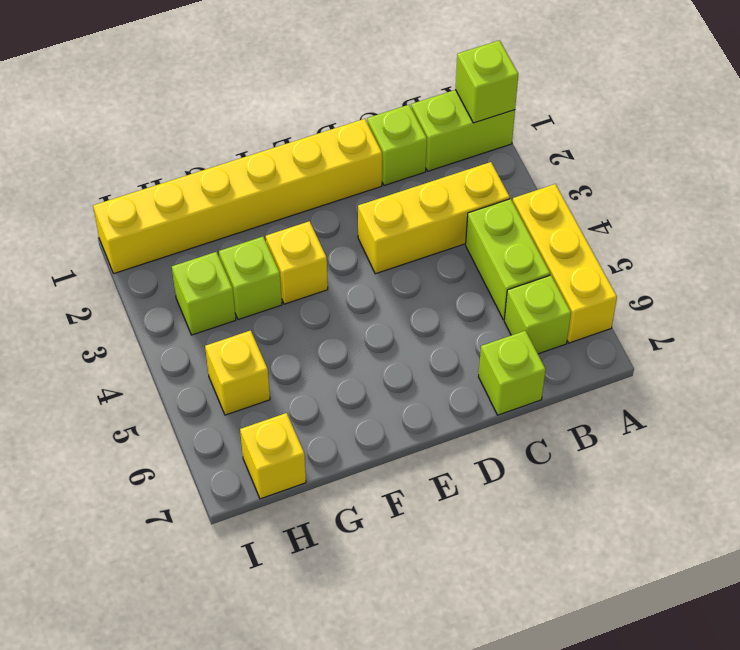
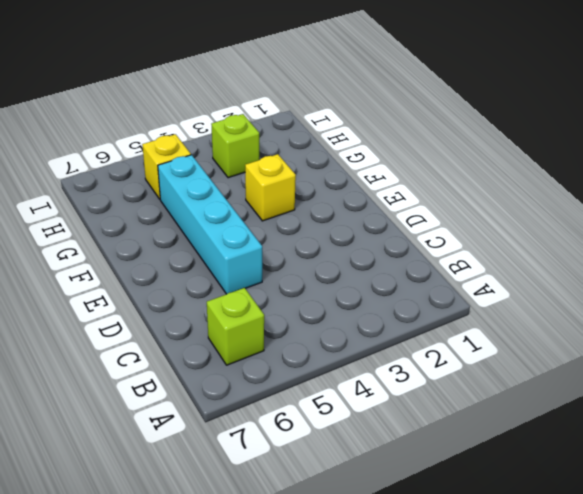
cyan brick D5:G5 level 1 -> none
none -> lime brick A1:B1 level 1
none -> yellow brick A4:A6 level 1
none -> yellow brick B3:D3 level 1

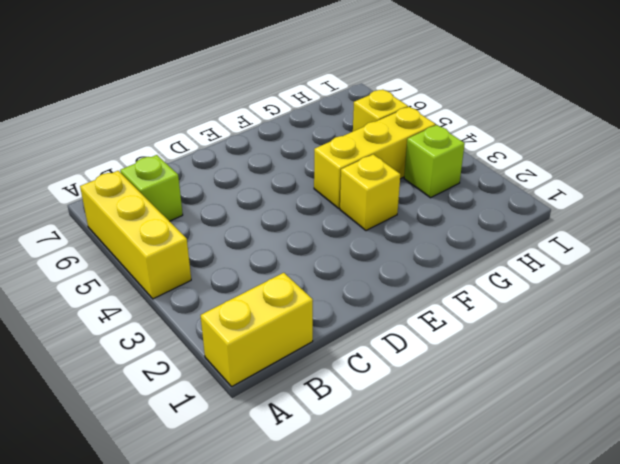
yellow brick A1:B1 level 1 -> lime brick A1:B1 level 1
yellow brick F4:H4 level 1 -> yellow brick B3:D3 level 1
none -> lime brick B4:B5 level 1
none -> lime brick C1 level 1
none -> lime brick C7 level 1

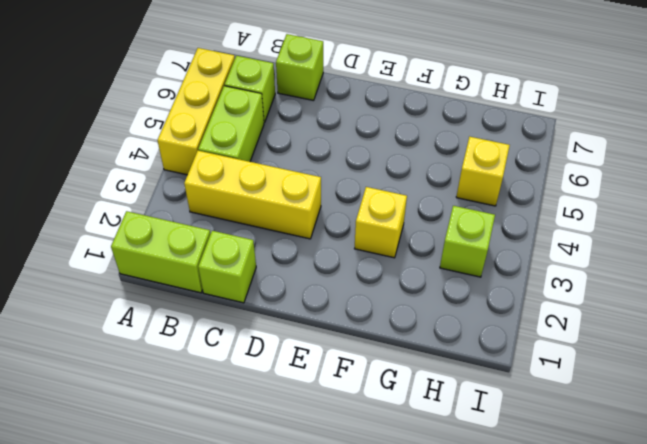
none -> yellow brick D1:I1 level 1
none -> lime brick G3 level 1
none -> yellow brick H7 level 1

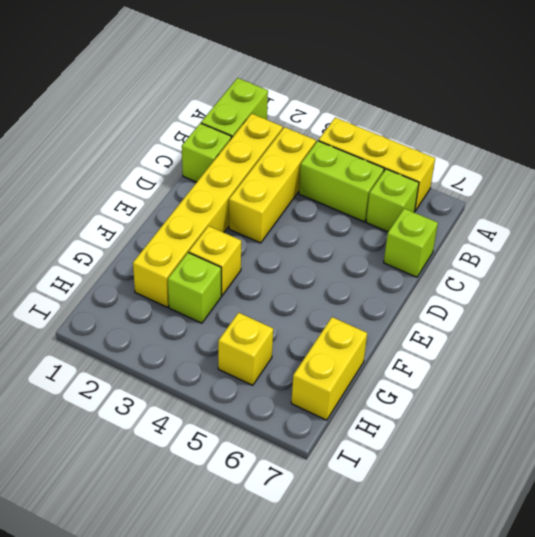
yellow brick B2:G2 level 1 -> yellow brick D1:I1 level 1
yellow brick G7:H7 level 1 -> yellow brick H7 level 1
none -> lime brick H3 level 1
none -> lime brick A1 level 2

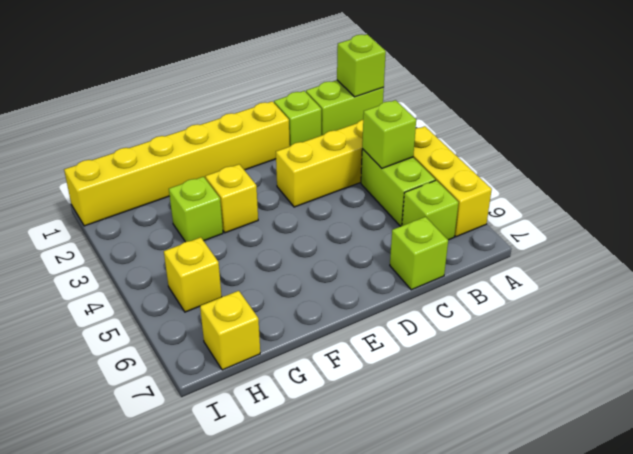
lime brick B4 level 2 -> lime brick H3 level 1

